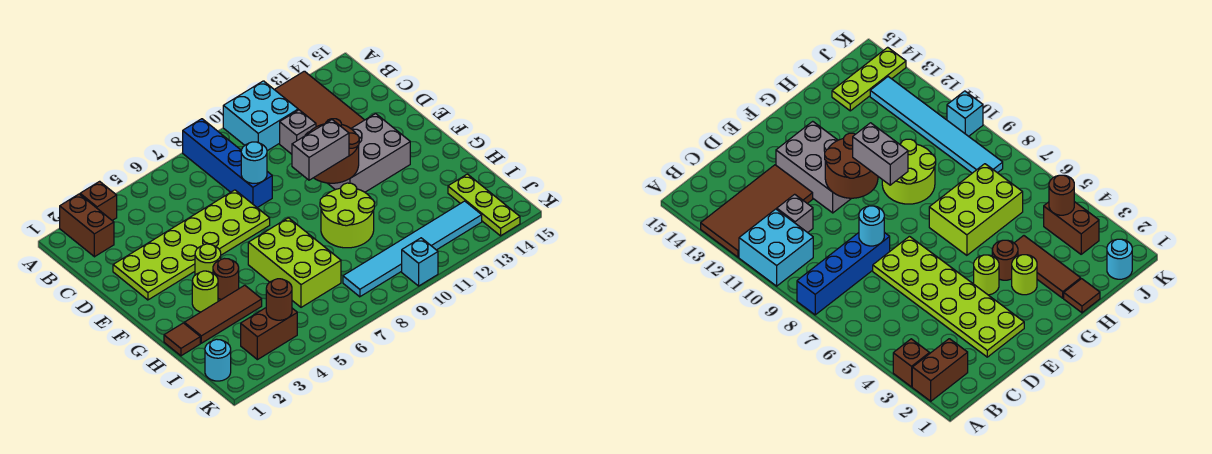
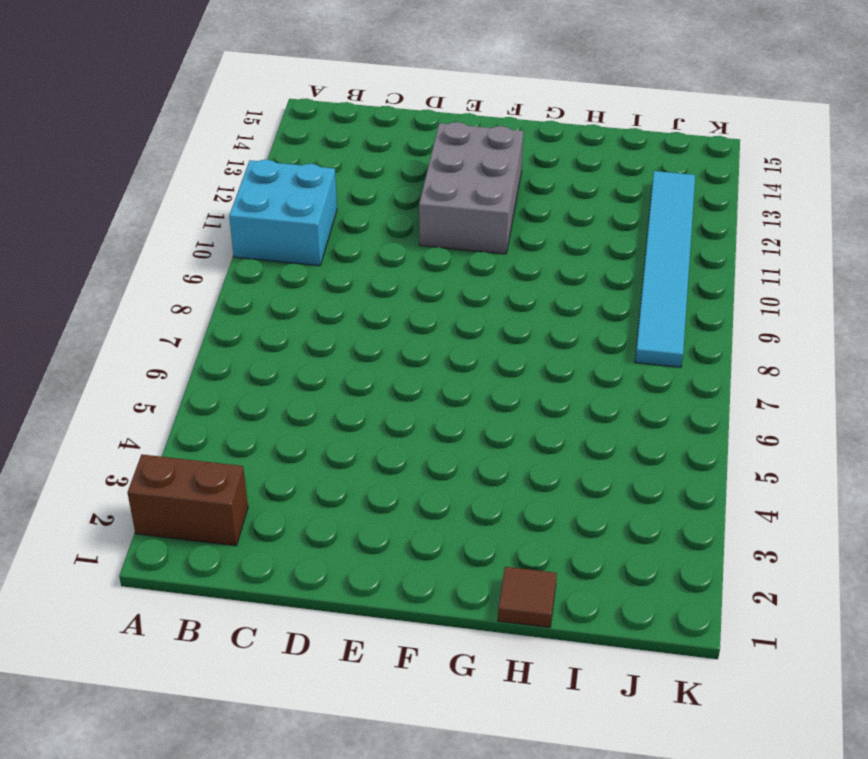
none -> brown brick A3 level 1
none -> blue brick A8:D8 level 1
none -> brown tile A12:D13 level 1

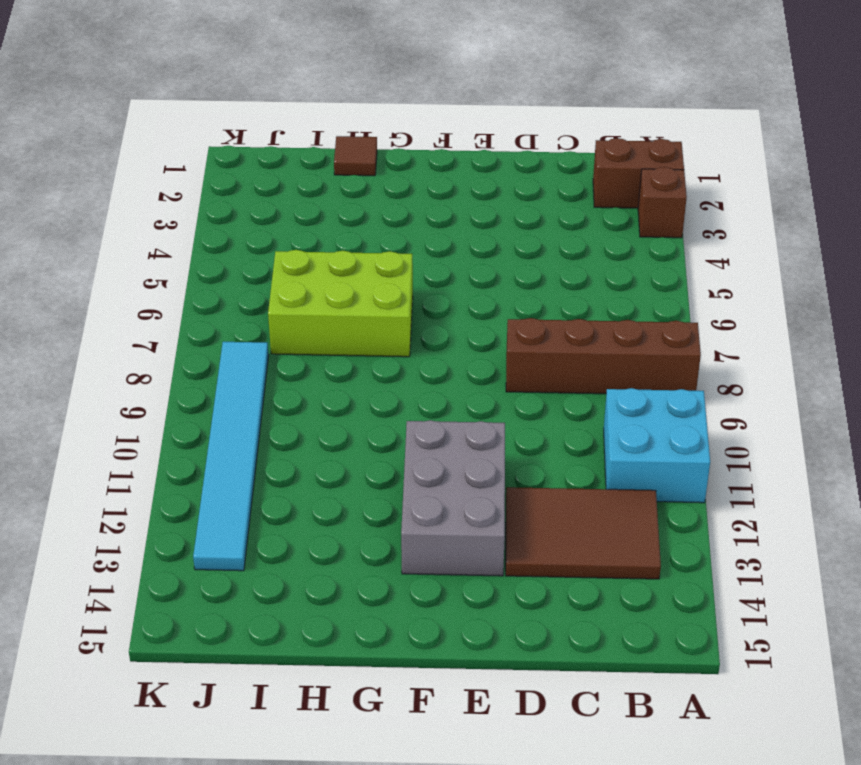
brown brick A8:D8 level 1 -> blue brick A8:D8 level 1
brown tile B12:D13 level 1 -> brown tile A12:D13 level 1
none -> grey brick C11 level 1
none -> lime plate D2:E7 level 1
none -> lime round brick F4 level 1

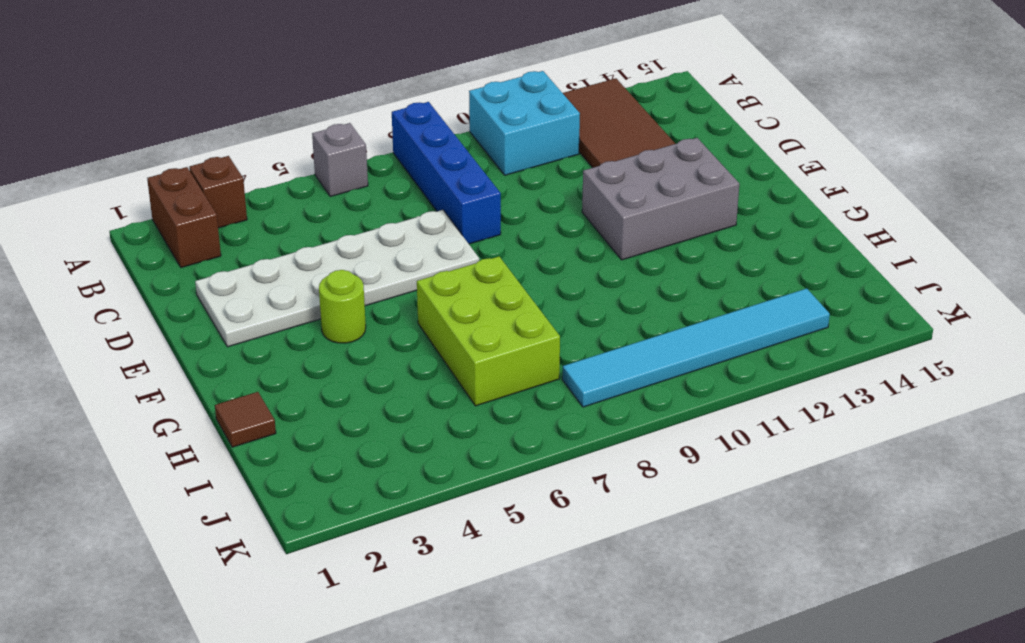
grey brick A6 level 1 -> grey brick C11 level 1
white plate D2:E7 level 1 -> lime plate D2:E7 level 1
none -> lime round brick G3 level 1
none -> brown round brick G4 level 1
none -> lime round brick G9:H10 level 1

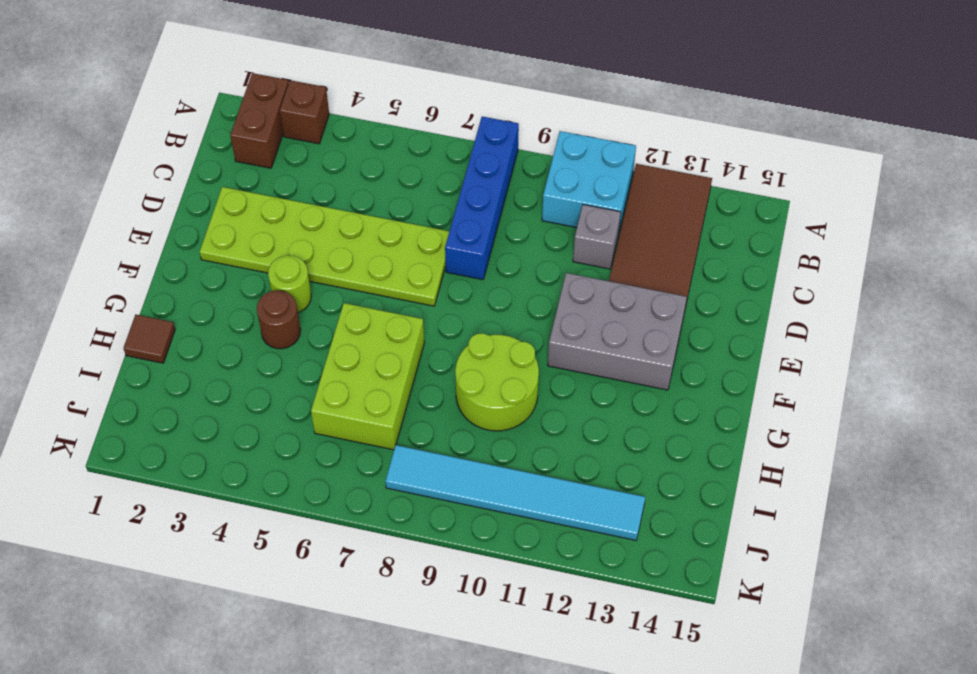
none -> lime round brick G3 level 1
none -> brown tile H2:H4 level 1
none -> lime plate I14:K14 level 1

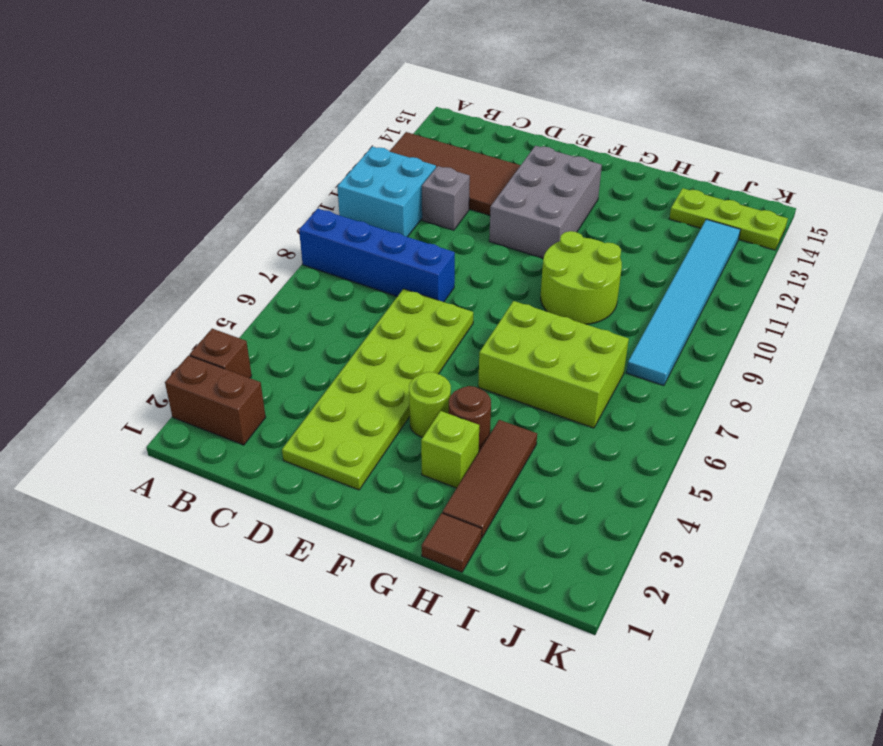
lime brick G3 level 1 -> lime round brick G3 level 1
none -> cyan round brick J1 level 1
none -> brown brick J3:J4 level 1
none -> cyan brick K10 level 1

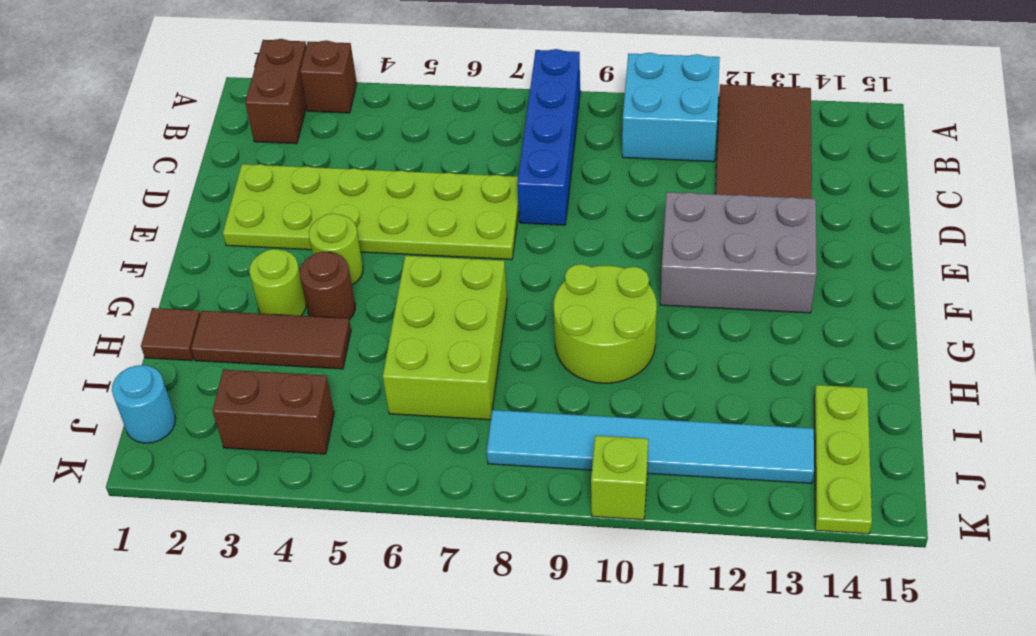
lime brick K10 level 1 -> cyan brick K10 level 1
none -> grey brick C11 level 1
none -> cyan round brick D8 level 2
none -> brown round brick E10:F11 level 2

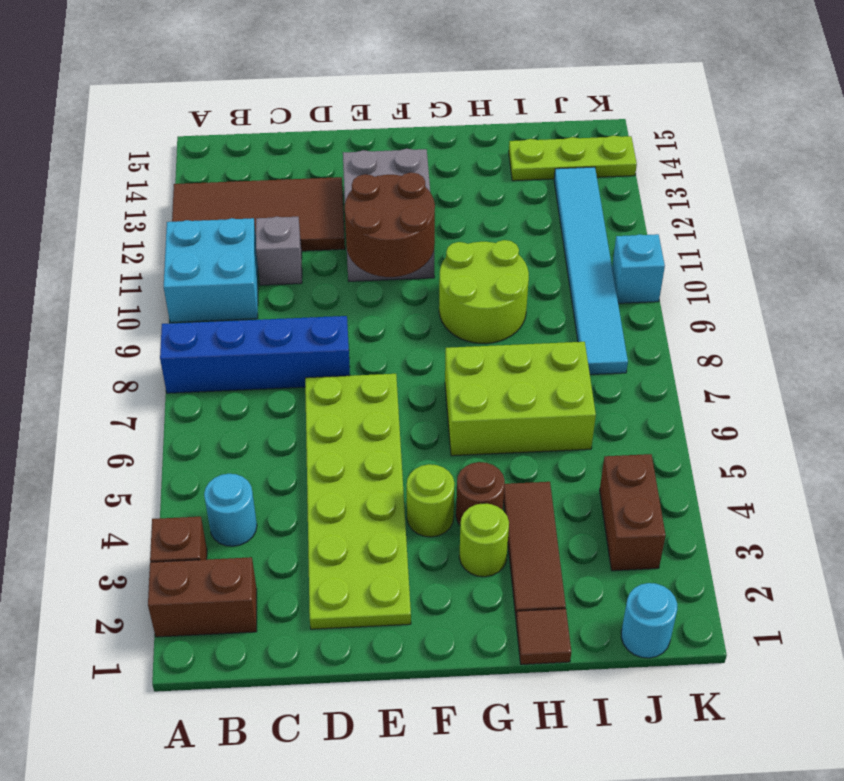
cyan round brick B4 level 1 -> cyan round brick D8 level 2
none -> brown round brick J4 level 2
none -> grey brick F9:F10 level 3

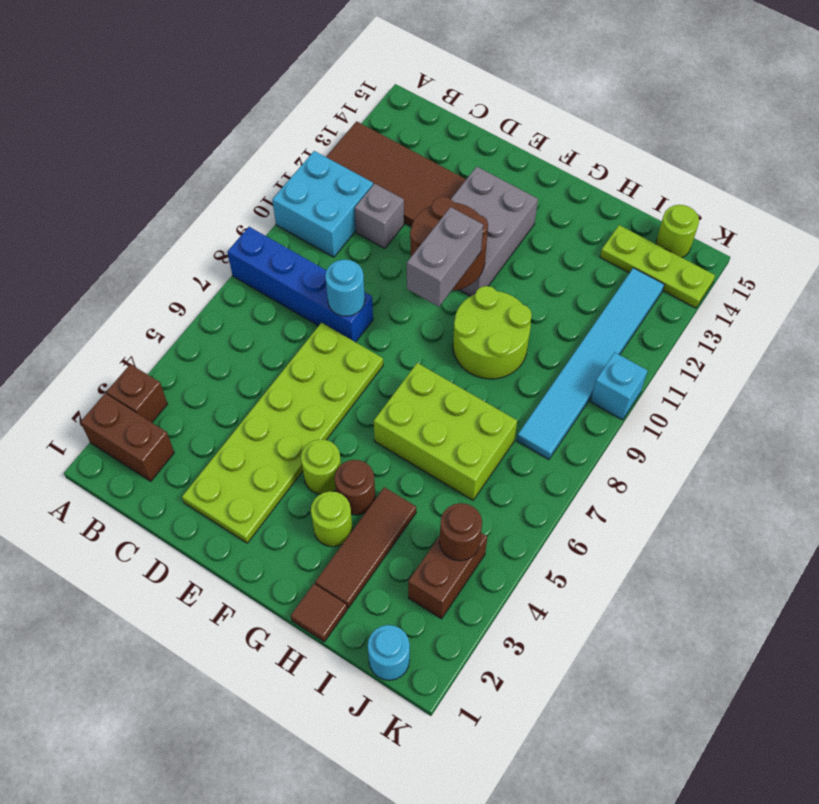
lime round brick J15 level 1 -> none

